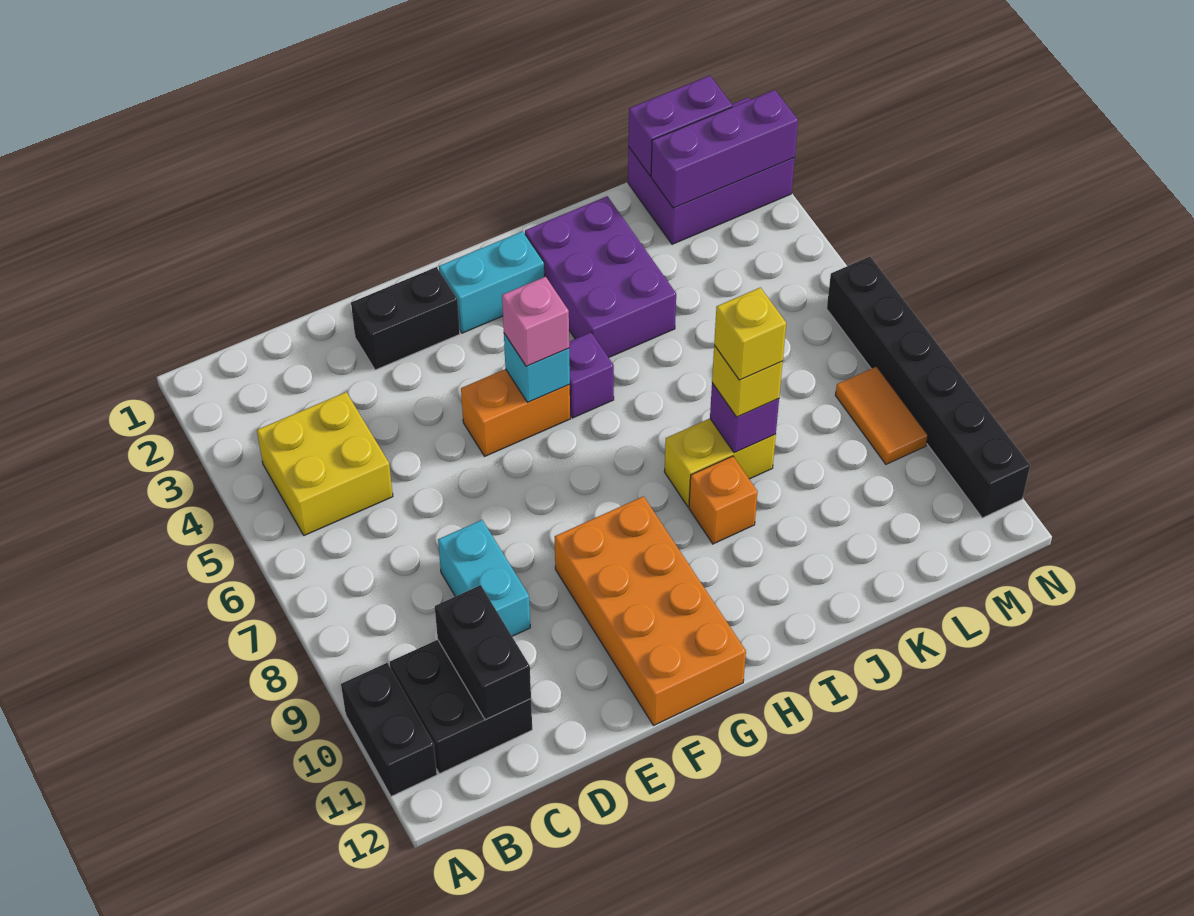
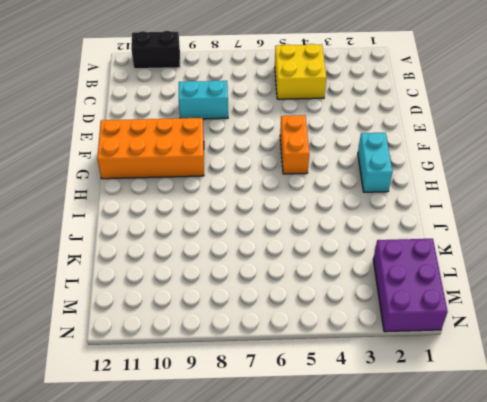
none -> black brick B10:C11 level 1
none -> black brick E2:F2 level 1
none -> purple brick H5 level 1

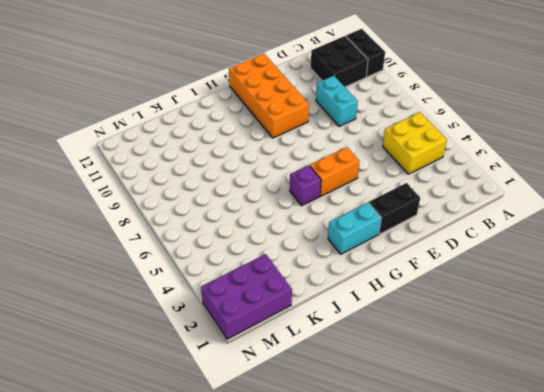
none -> purple brick I2:J4 level 1
none -> yellow brick I8:J8 level 1
none -> orange brick I9 level 1

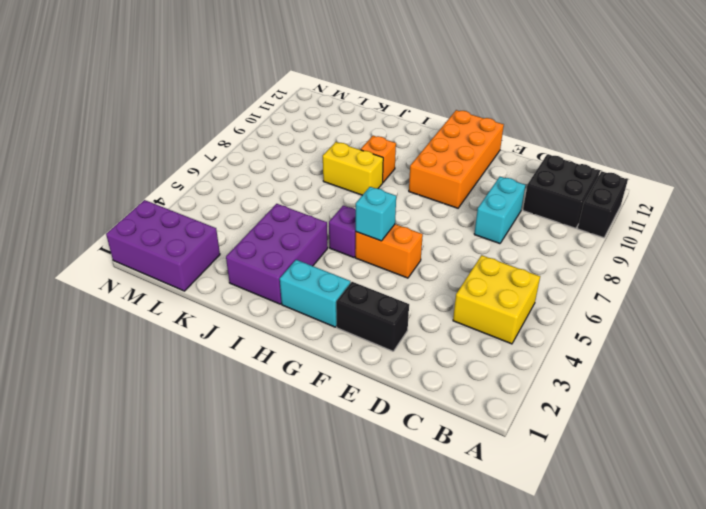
none -> orange tile M8:M9 level 1
none -> black brick N6:N11 level 1
none -> black brick C10:C11 level 2

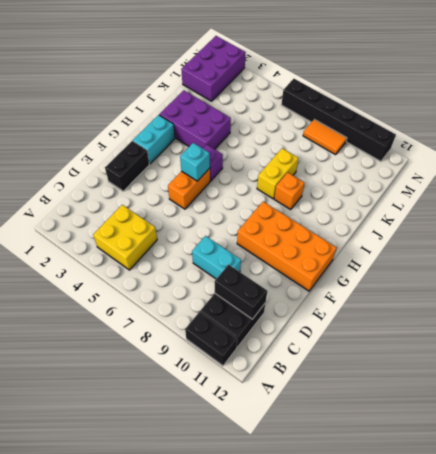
none -> purple brick J8 level 2
none -> purple brick L1:M1 level 2
none -> purple brick L2:N2 level 2

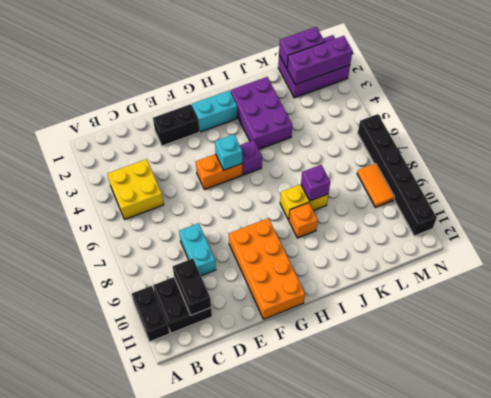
none -> pink brick G5 level 3
none -> yellow brick J8 level 3
none -> yellow brick J8 level 4

